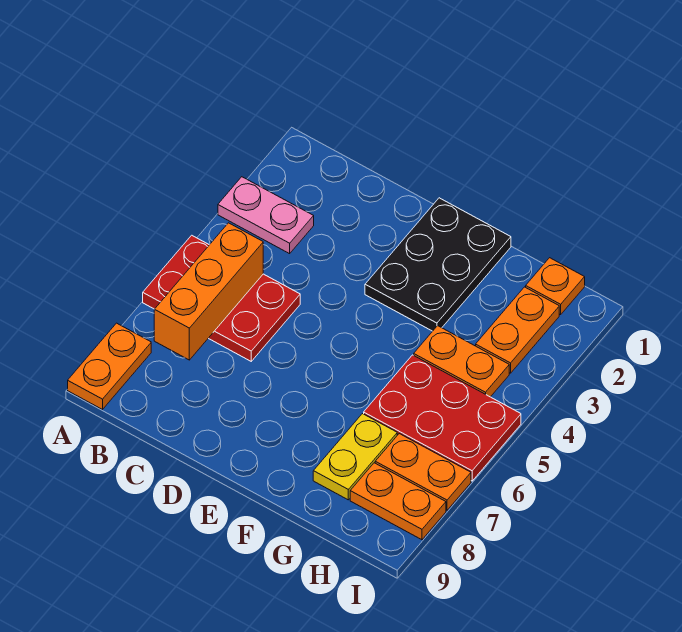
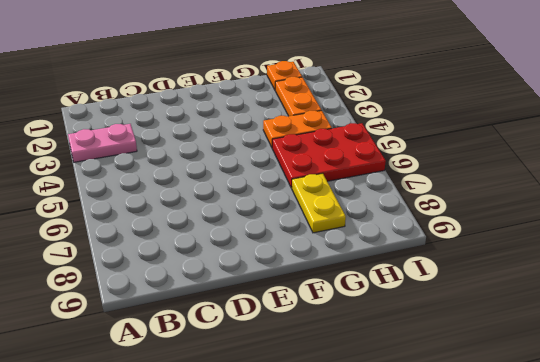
none -> red plate A5:C6 level 1
none -> orange plate A8:A9 level 1
none -> black plate E1:F3 level 1

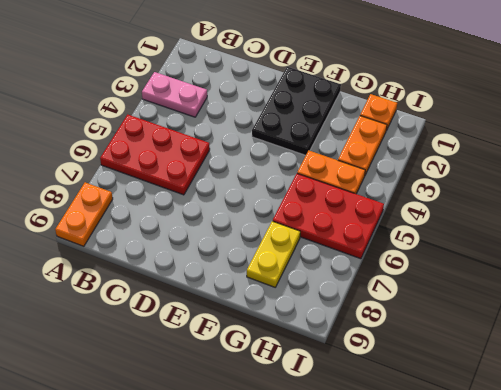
none -> orange plate H7:I7 level 1
none -> orange plate H8:I8 level 1
none -> orange brick B5:B7 level 2

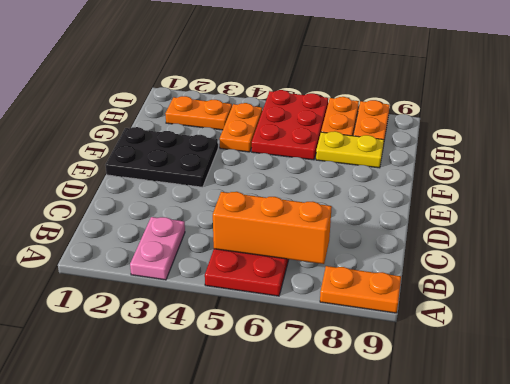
none -> orange plate H1 level 1

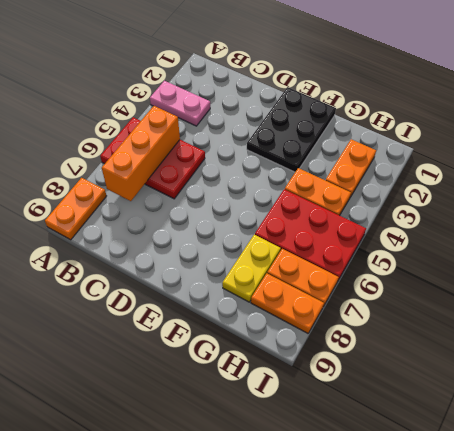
none -> orange plate H1 level 1

